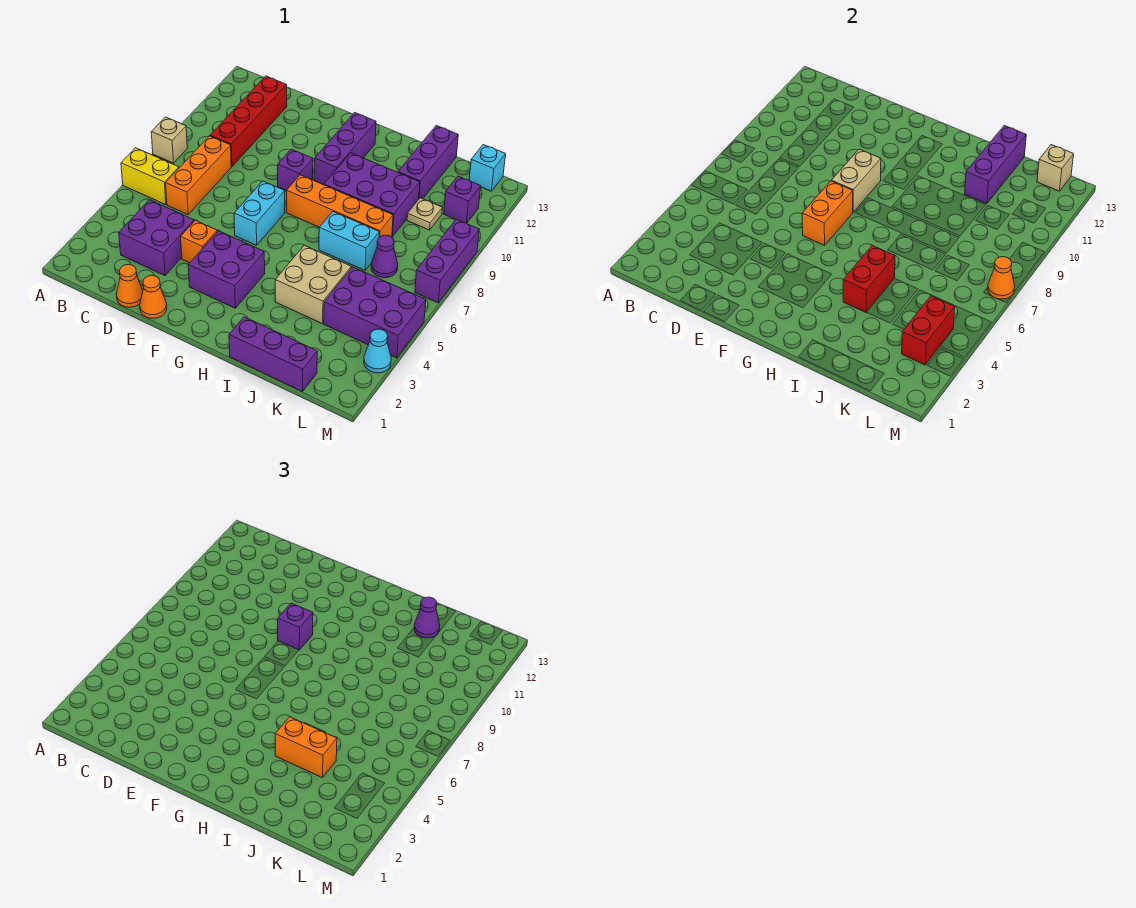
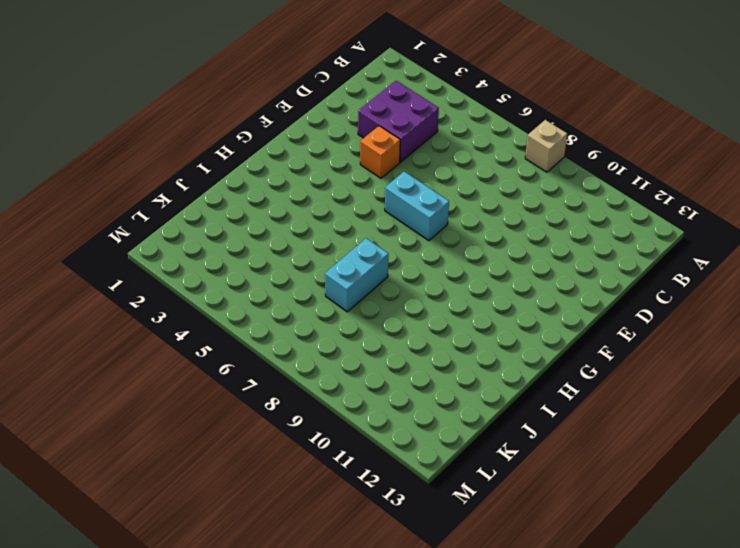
none -> yellow brick A6:B6 level 1
none -> orange brick C6:C8 level 1
none -> red brick C9:C12 level 1
none -> orange cone D1 level 1

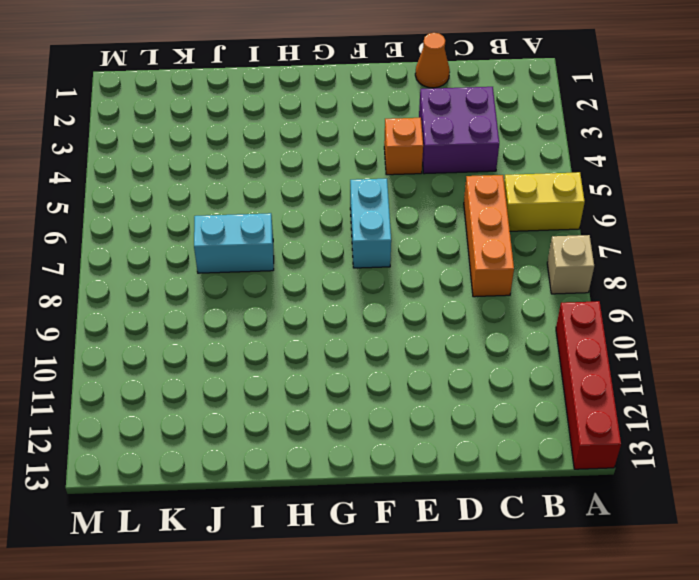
red brick A10:A13 level 1 -> red brick C9:C12 level 1
none -> orange cone E1 level 1
none -> purple brick F3:G4 level 1
none -> purple brick F9 level 1
none -> orange brick G8:J8 level 1

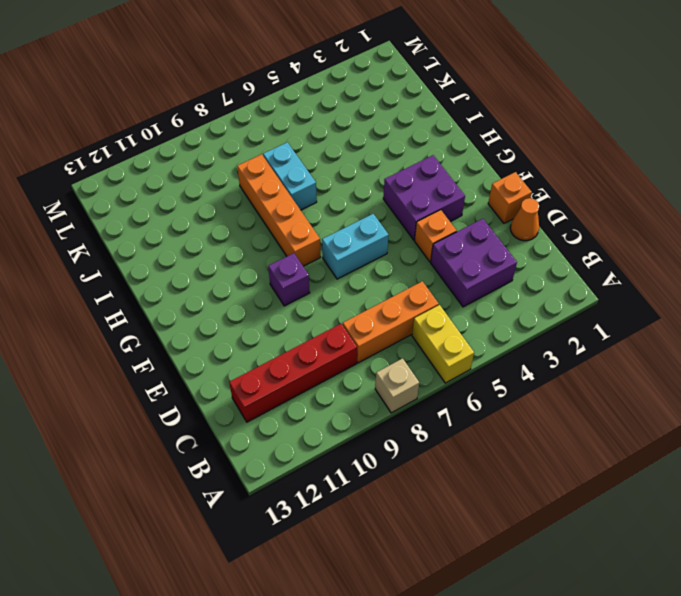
orange brick E1 level 1 -> orange cone E1 level 1
none -> purple brick G10:G12 level 1
none -> purple brick H9:J10 level 1
none -> purple brick I1:K1 level 1
none -> tan brick I4:J5 level 1

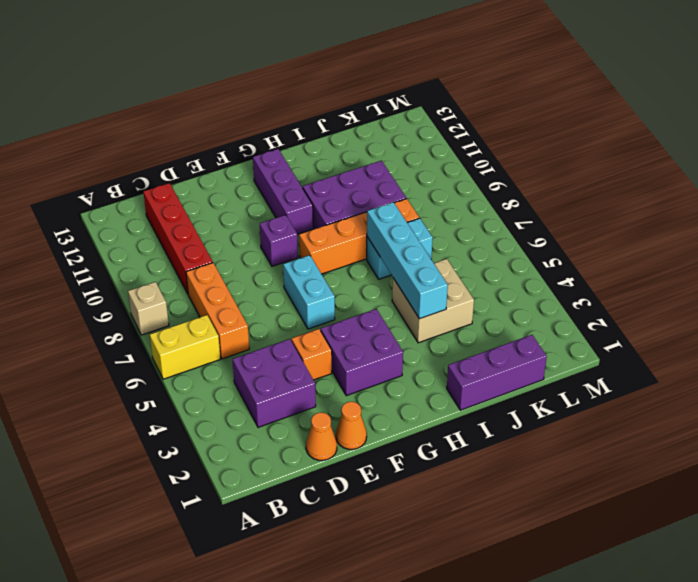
cyan brick I4:I7 level 2 -> red brick I4:I5 level 2
none -> purple brick J11:J13 level 1
none -> purple brick K4:M5 level 1
none -> purple cone K7 level 1
none -> tan plate K10 level 1

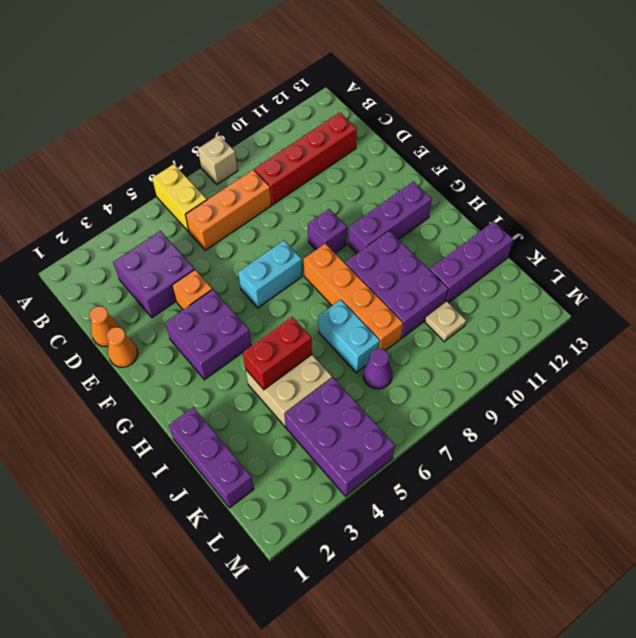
none -> purple brick L11 level 1
none -> cyan brick L13 level 1
none -> cyan cone M3 level 1
none -> purple brick M7:M9 level 1

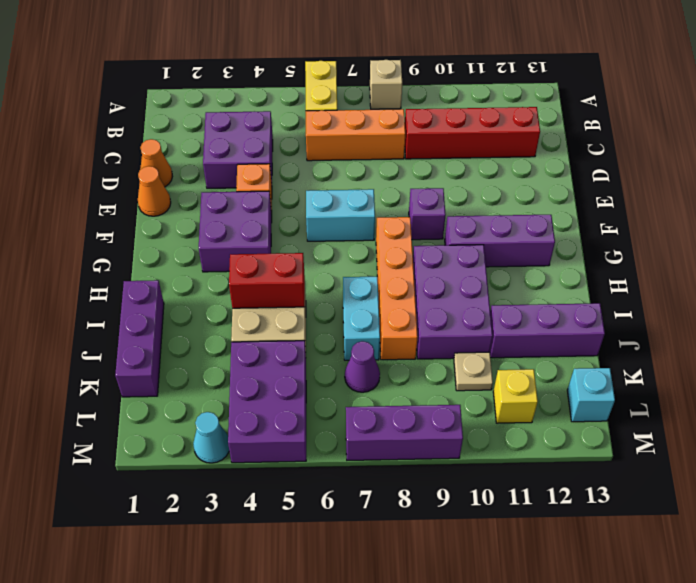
yellow brick L11 level 1 -> purple brick L11 level 1
none -> orange brick F6:F7 level 2
none -> tan brick F8:F9 level 2
none -> purple brick J11:J13 level 2
none -> red brick L3:L4 level 2

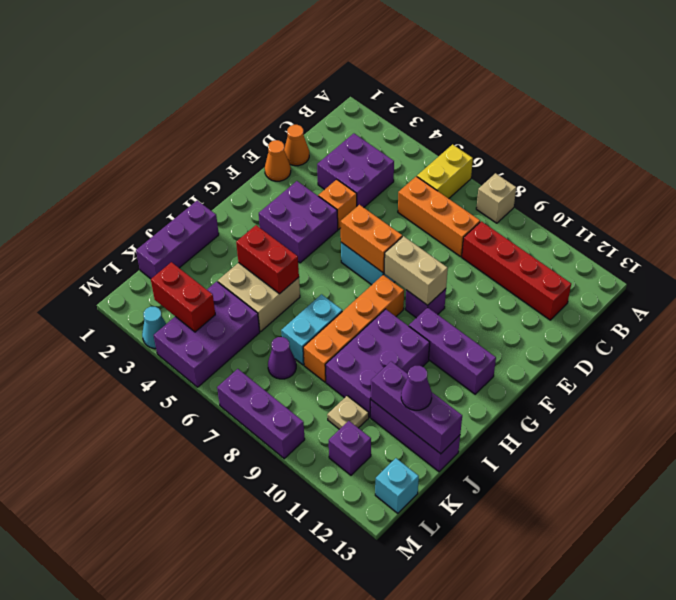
none -> tan brick L13 level 2
none -> orange cone M7 level 2
none -> purple brick F9 level 3
none -> orange brick I4:J4 level 3

